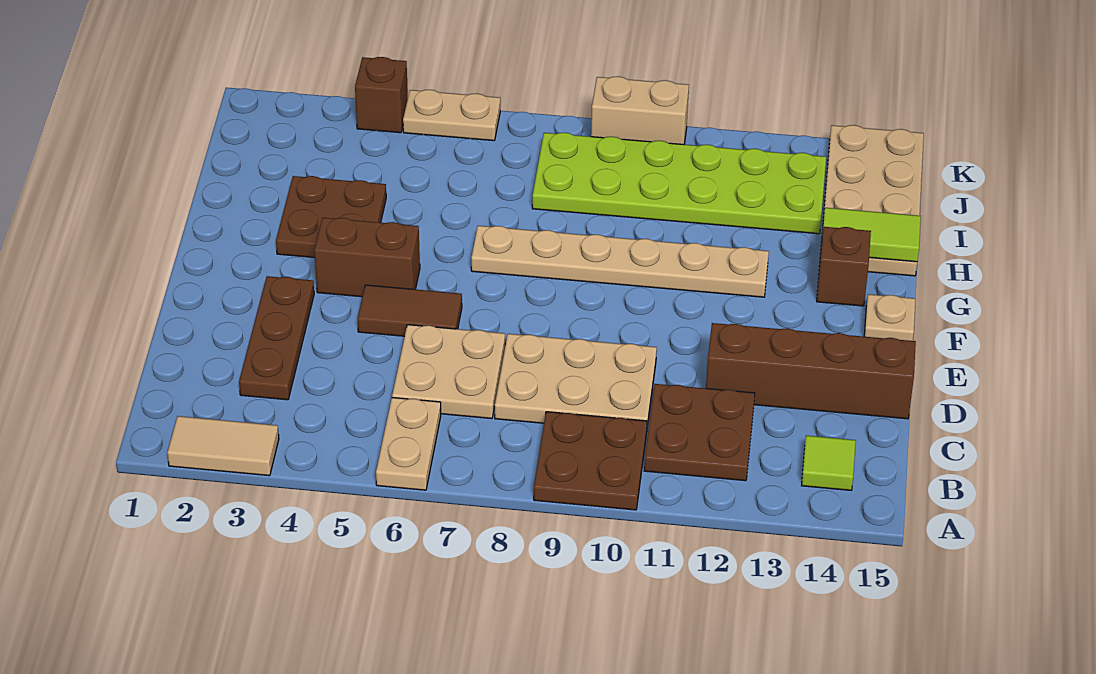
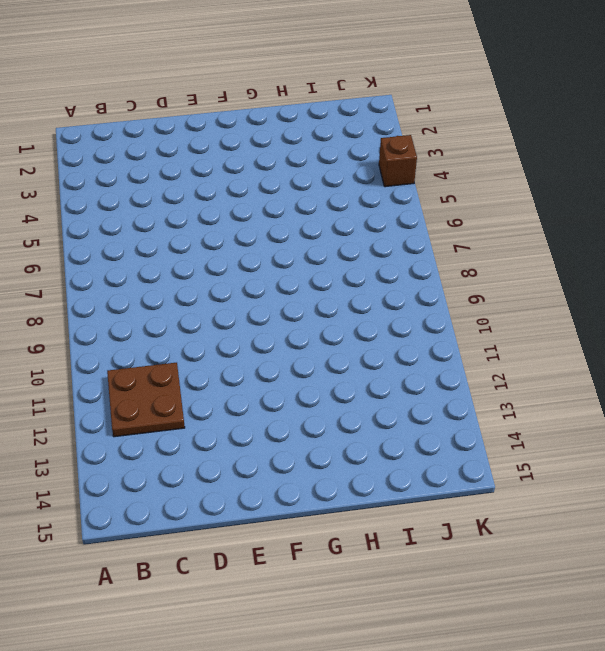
none -> tan tile A2:A3 level 1
none -> tan plate A6:B6 level 1
none -> brown plate A9:B10 level 1

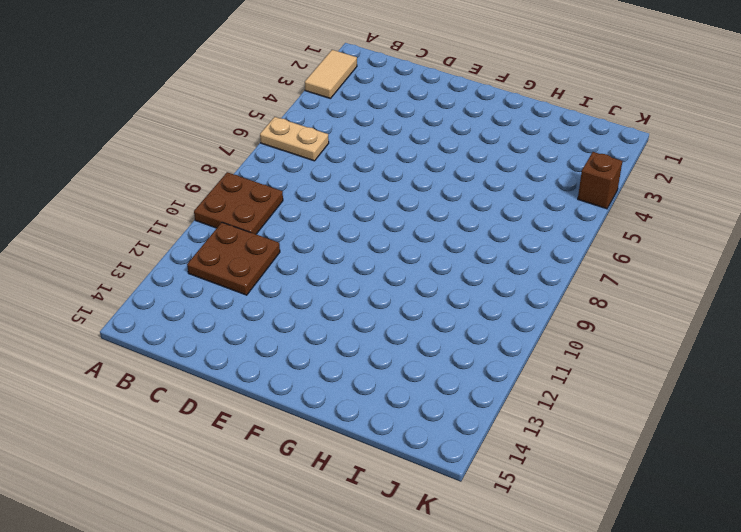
none -> lime tile B14 level 1
none -> brown plate C3:E3 level 1
none -> tan plate C6:D7 level 1

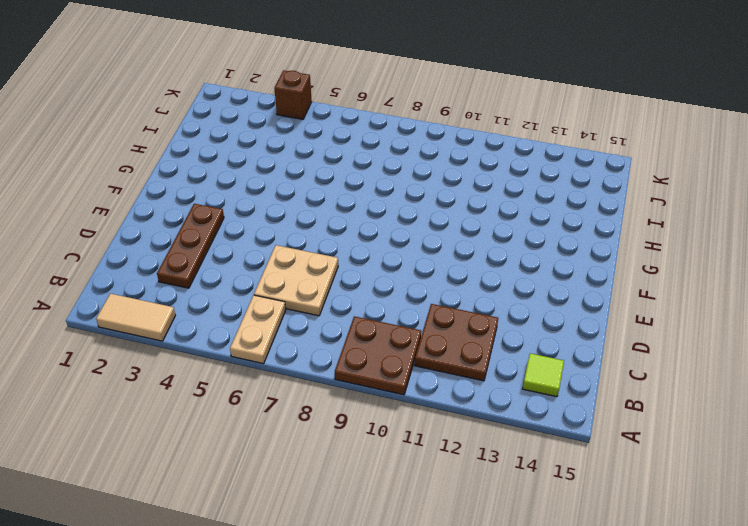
none -> tan plate C8:D10 level 1
none -> brown brick D12:D15 level 1
none -> brown tile E5:E6 level 1

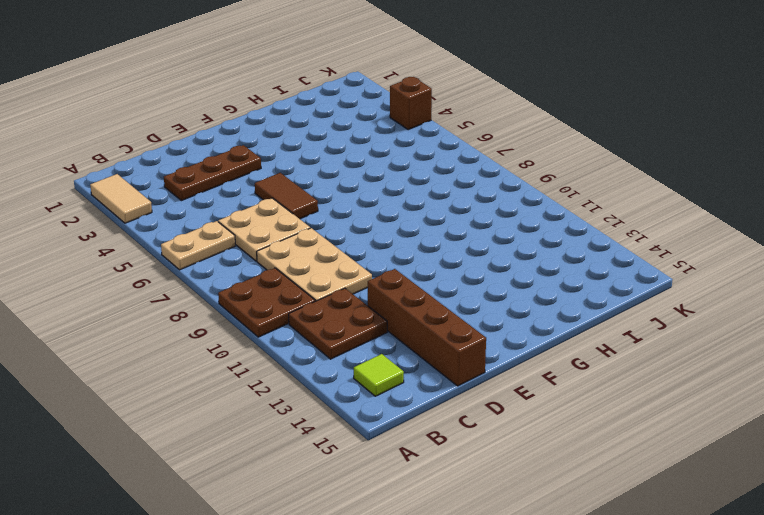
none -> brown brick F4:F5 level 1
none -> tan plate F15 level 1
none -> brown plate G3:H4 level 1

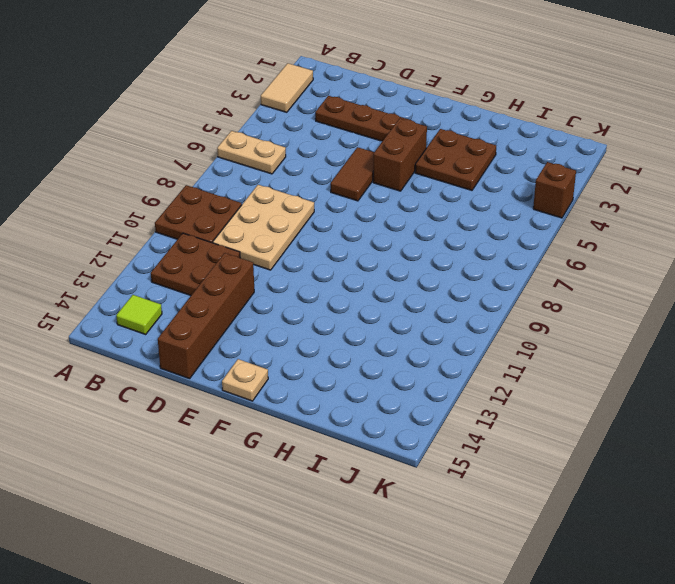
none -> tan plate C6:D7 level 1
none -> tan plate G7:G12 level 1
none -> brown brick G14 level 1

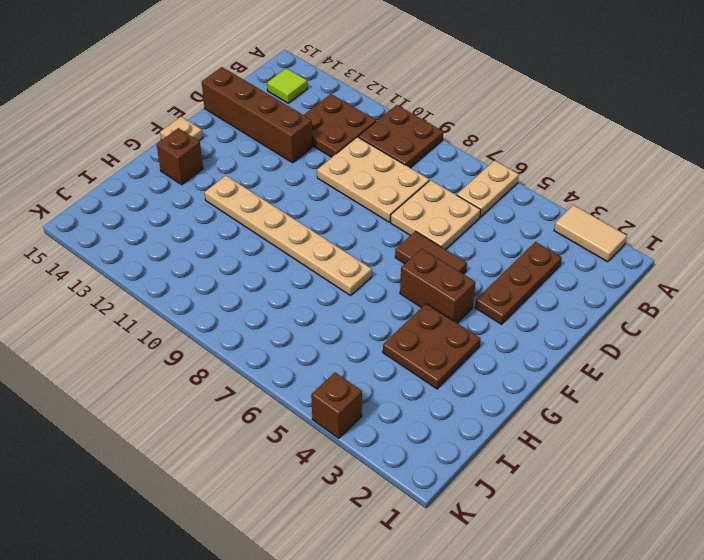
none -> tan plate H14:K15 level 1
none -> lime plate I8:J13 level 1
none -> tan plate K5:K6 level 1

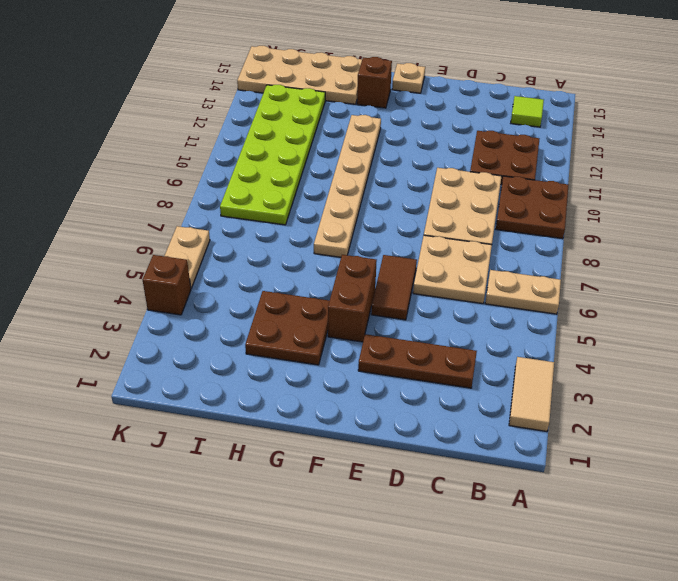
none -> brown brick D12:D15 level 1
none -> tan brick K9:K10 level 1
none -> lime tile H14:H15 level 2

